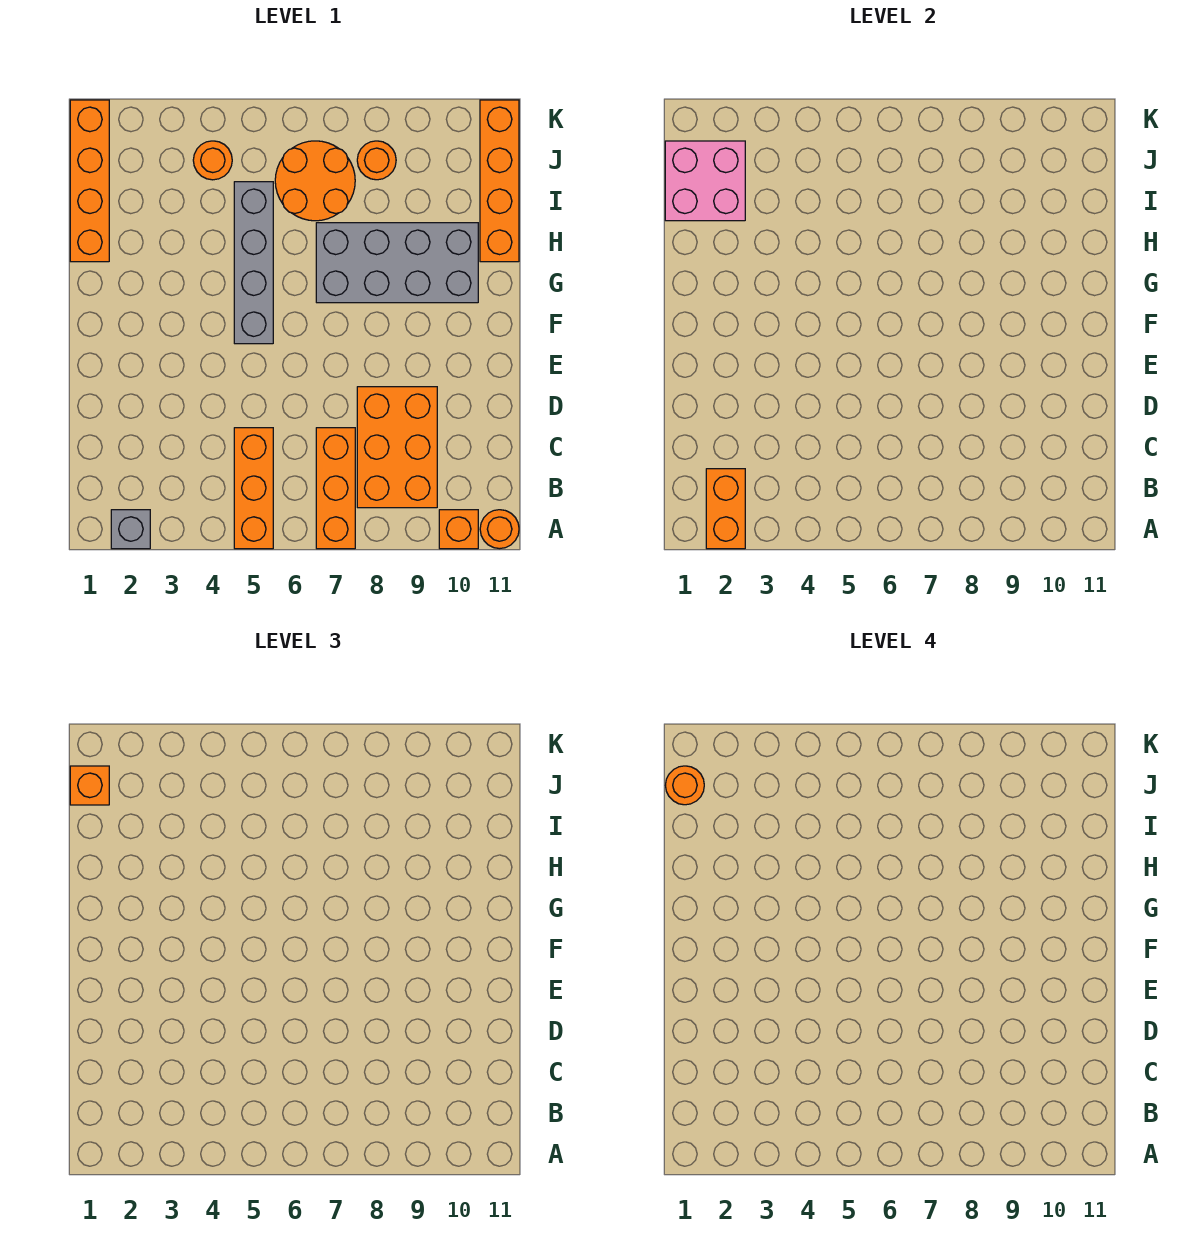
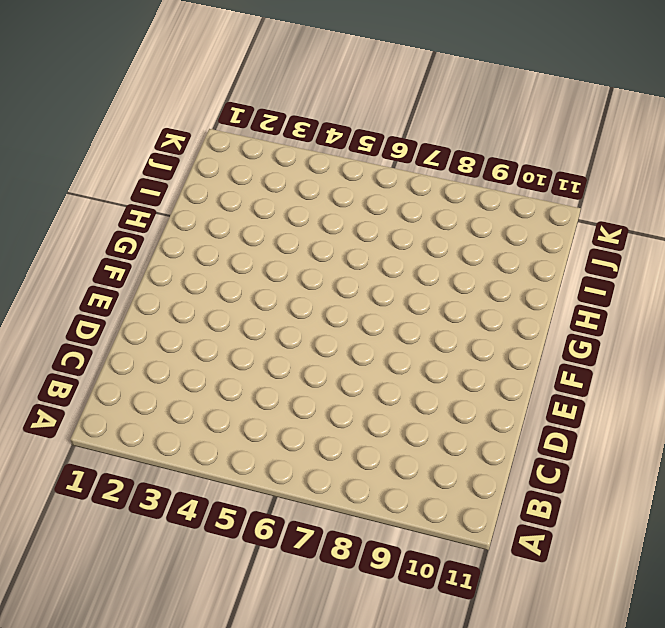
none -> grey brick A2 level 1
none -> orange brick A5:C5 level 1
none -> orange brick A7:C7 level 1

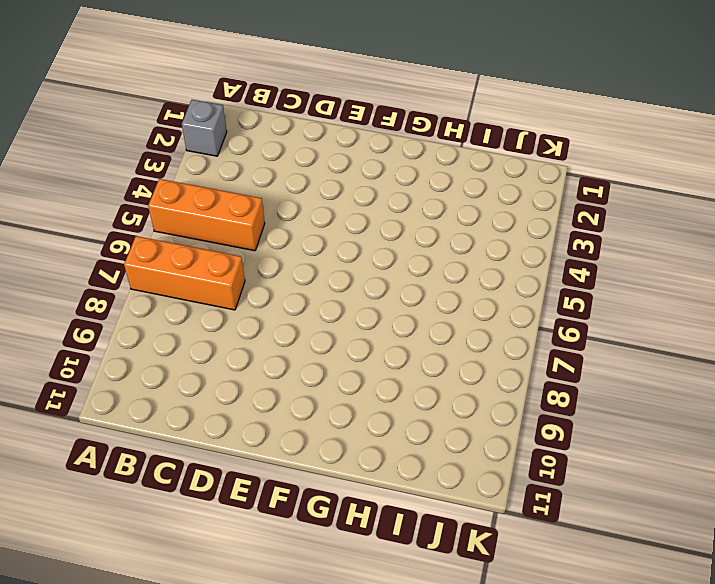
none -> orange brick A10 level 1
none -> orange round brick A11 level 1
none -> orange brick B8:D9 level 1

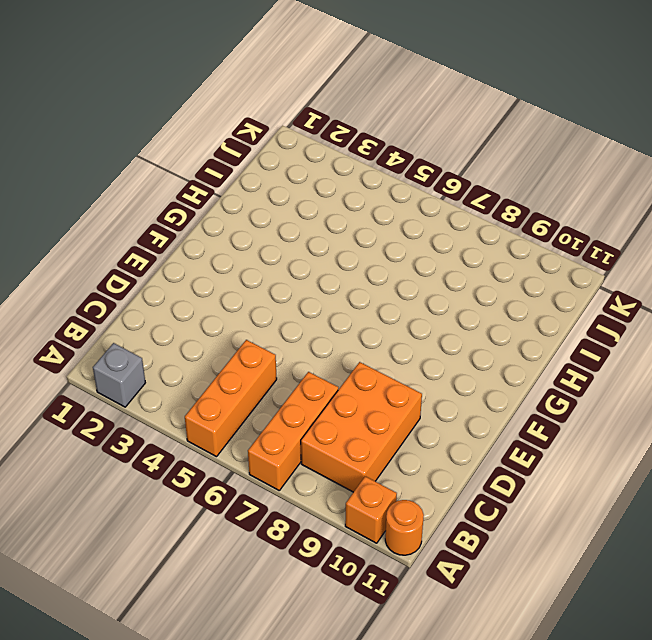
none -> grey brick F5:I5 level 1
none -> grey brick G7:H10 level 1
none -> orange brick H1:K1 level 1

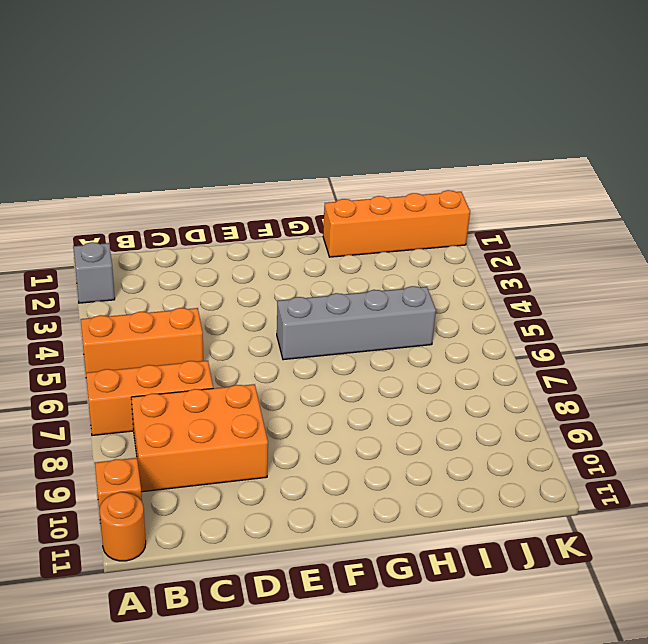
none -> grey brick G7:H10 level 1
none -> orange brick H11:K11 level 1
none -> orange round brick I6:J7 level 1

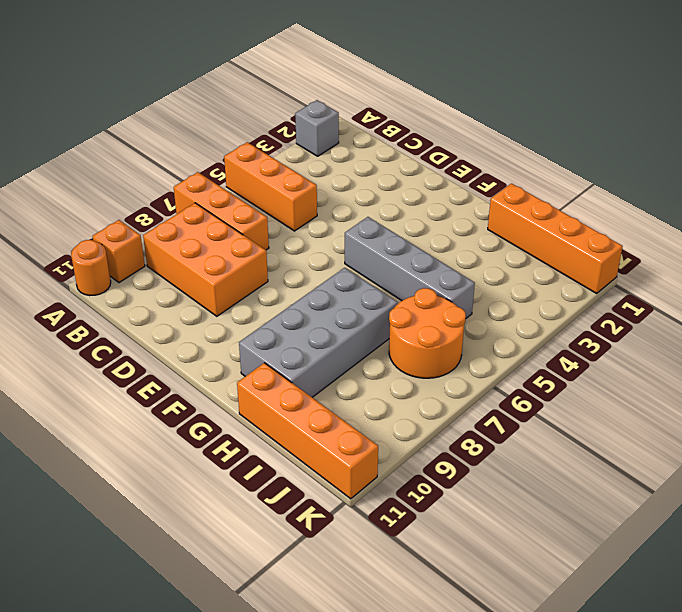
none -> orange round brick J4 level 1
none -> orange round brick J8 level 1
none -> orange brick A2:B2 level 2

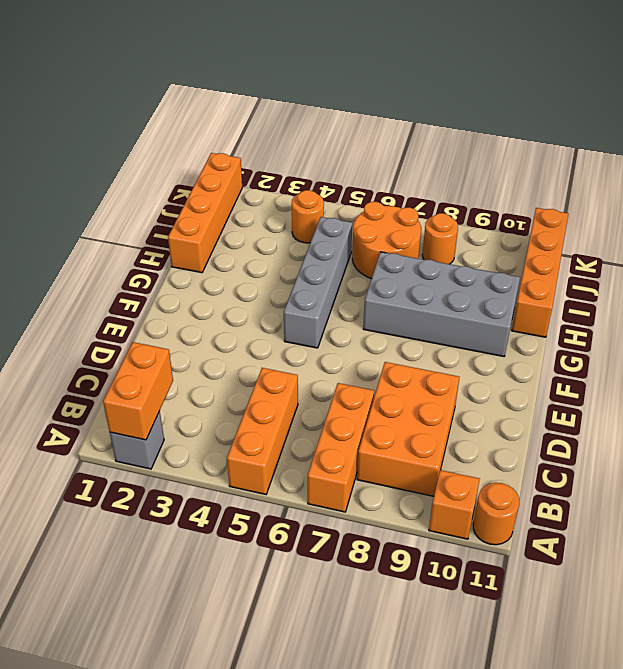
none -> pink brick I1:J2 level 2
none -> orange brick J1 level 3
none -> orange round brick J1 level 4

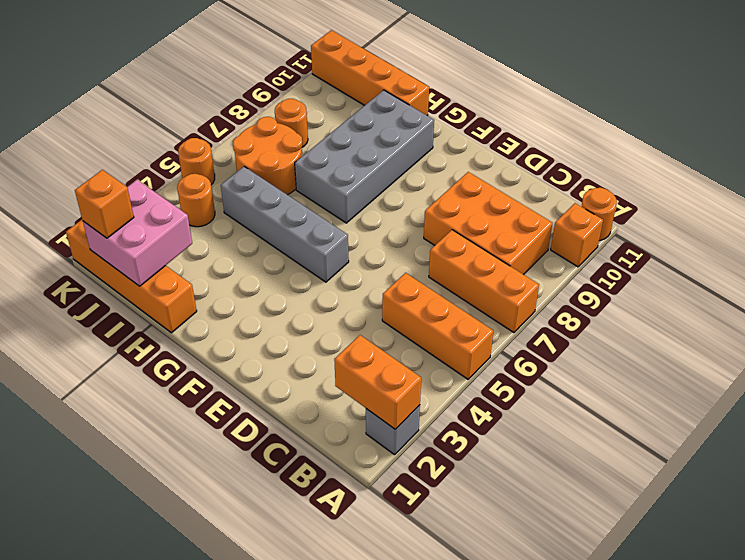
orange round brick K5 level 1 -> orange round brick J1 level 4

